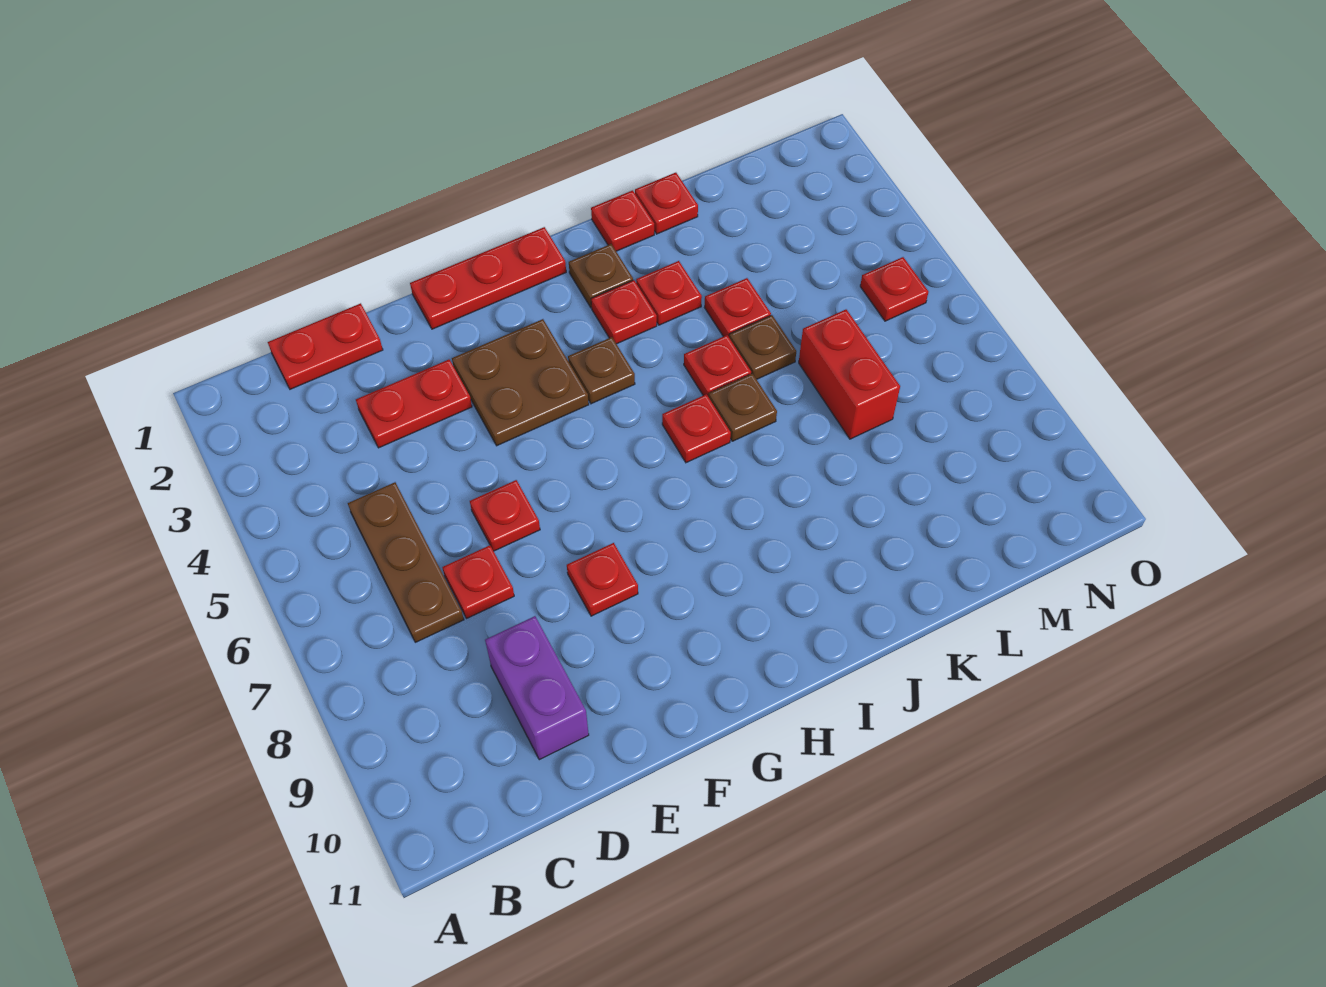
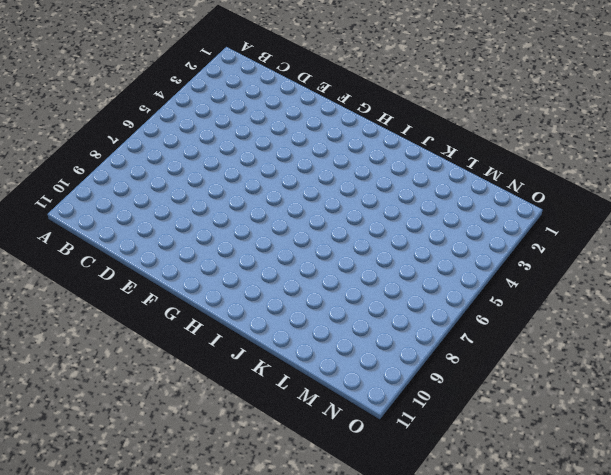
none -> red plate C1:D1 level 1
none -> brown plate C5:C7 level 1
none -> red plate D3:E3 level 1

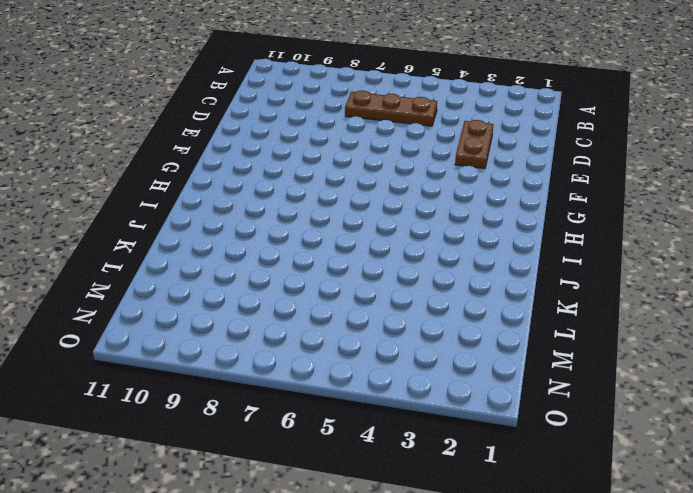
brown plate D3:E3 level 1 -> red plate D3:E3 level 1
none -> red plate C1:D1 level 1
none -> red plate D7 level 1
none -> purple brick D9:D10 level 1

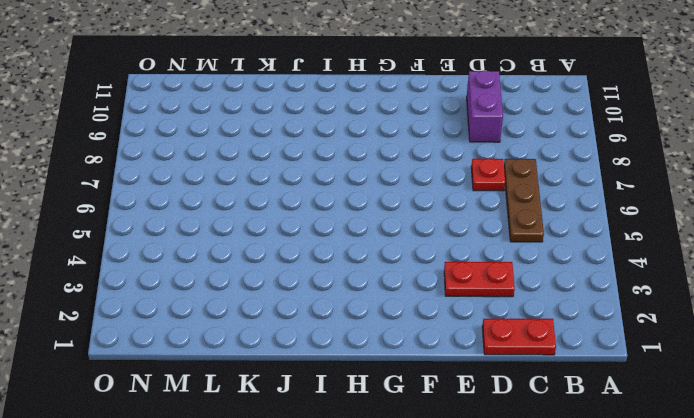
none -> red plate E6 level 1
none -> red plate F1:H1 level 1
none -> brown plate F3:G4 level 1

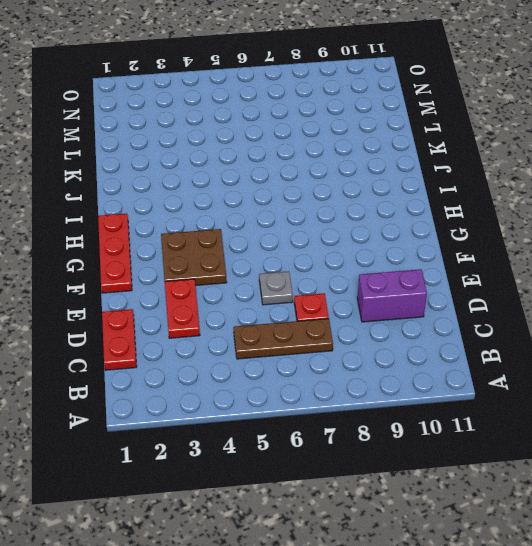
grey plate E6 level 1 -> red plate E6 level 1
none -> red plate F8 level 1
none -> brown plate H4 level 1
none -> brown plate I2 level 1

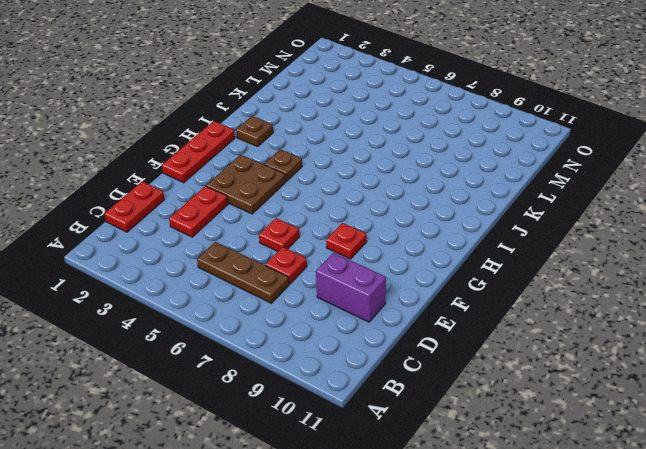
none -> red plate I3 level 1
none -> red plate I6 level 1
none -> red plate J1 level 1

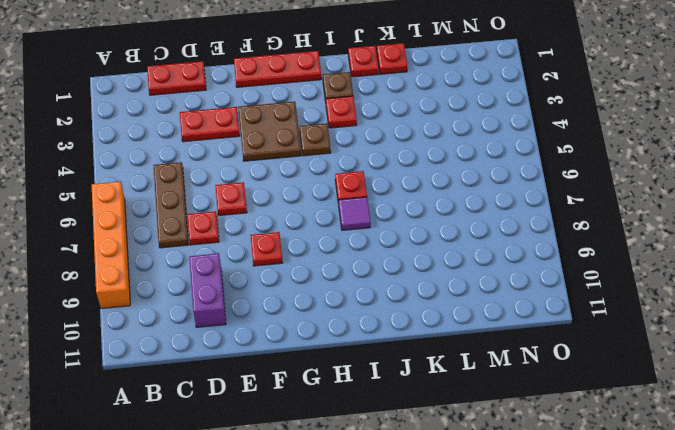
orange brick A6:A9 level 1 -> none
purple tile I7 level 1 -> none
none -> red plate J3 level 1
none -> red plate J5 level 1
none -> brown plate J6 level 1

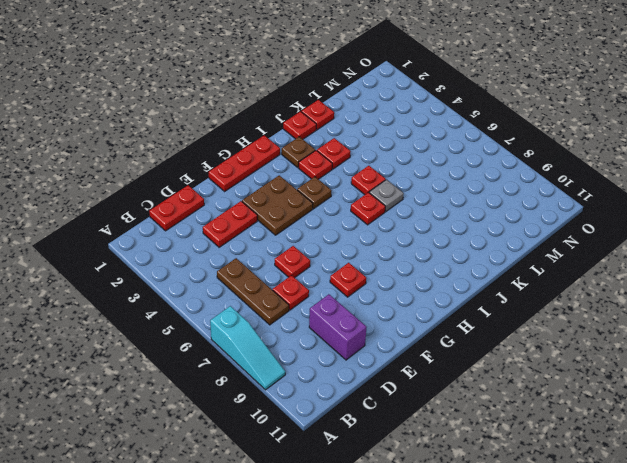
cyan slope A7:A9 level 1 top 7 -> none
grey plate J6 level 1 -> brown plate J6 level 1
none -> red plate K4 level 1
none -> brown plate K5 level 1
none -> red brick L6:L7 level 1

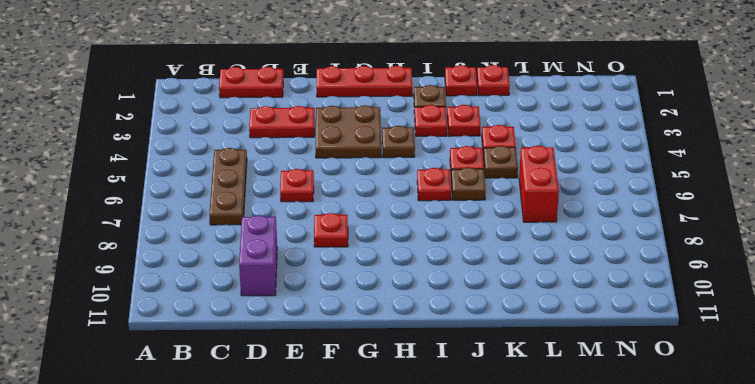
none -> red plate D7 level 1
none -> red plate N5 level 1

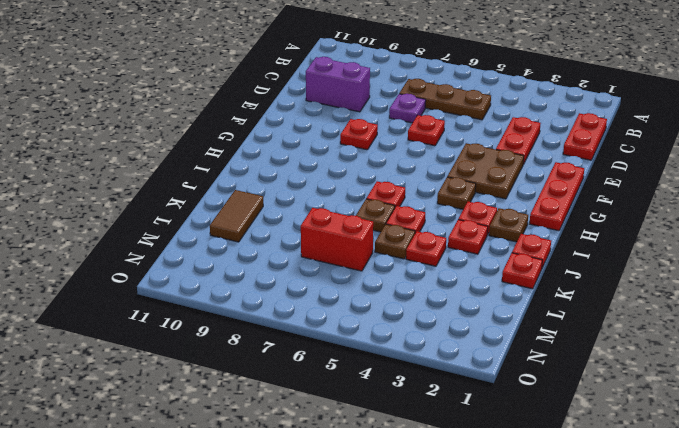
purple plate D7 level 1 -> red plate D7 level 1
brown tile K10:L10 level 1 -> none
none -> red plate N5 level 1

